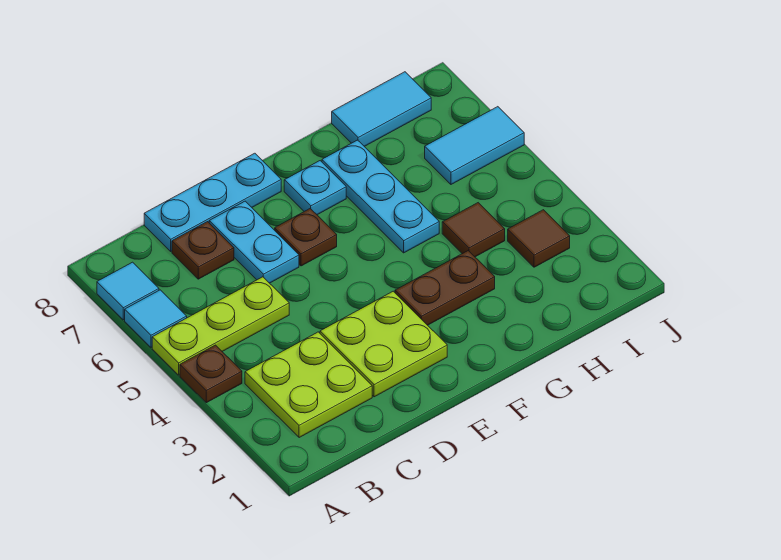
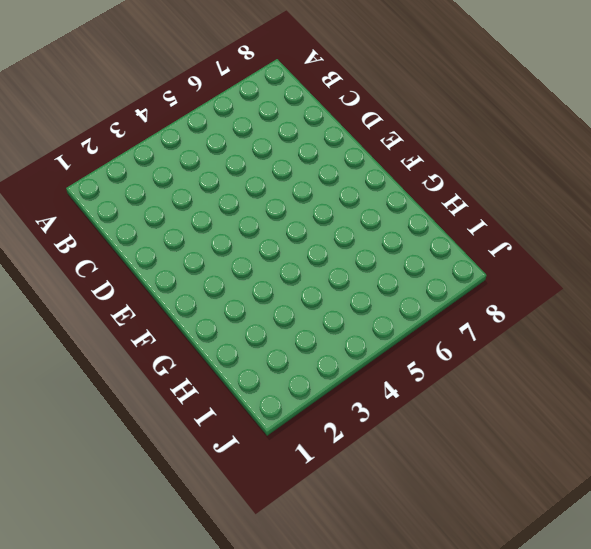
none -> brown plate A4 level 1
none -> lime plate A5:C5 level 1
none -> cyan tile A6 level 1

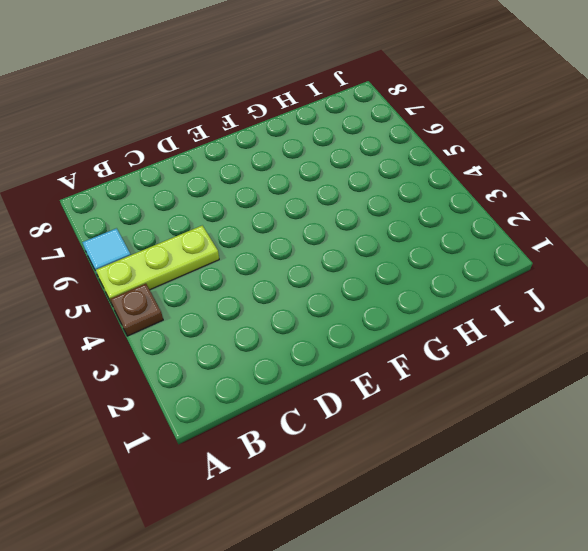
none -> cyan tile A7 level 1
none -> lime plate B2:C3 level 1
none -> brown plate C7 level 1

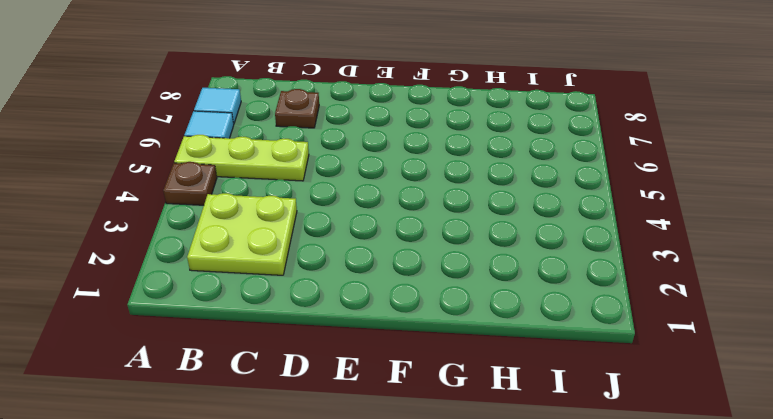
none -> cyan plate C8:E8 level 1
none -> lime plate D2:E3 level 1
none -> cyan plate D6:D7 level 1

